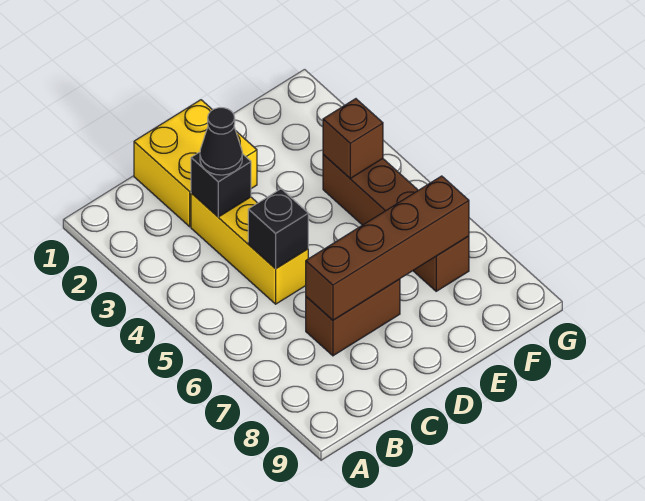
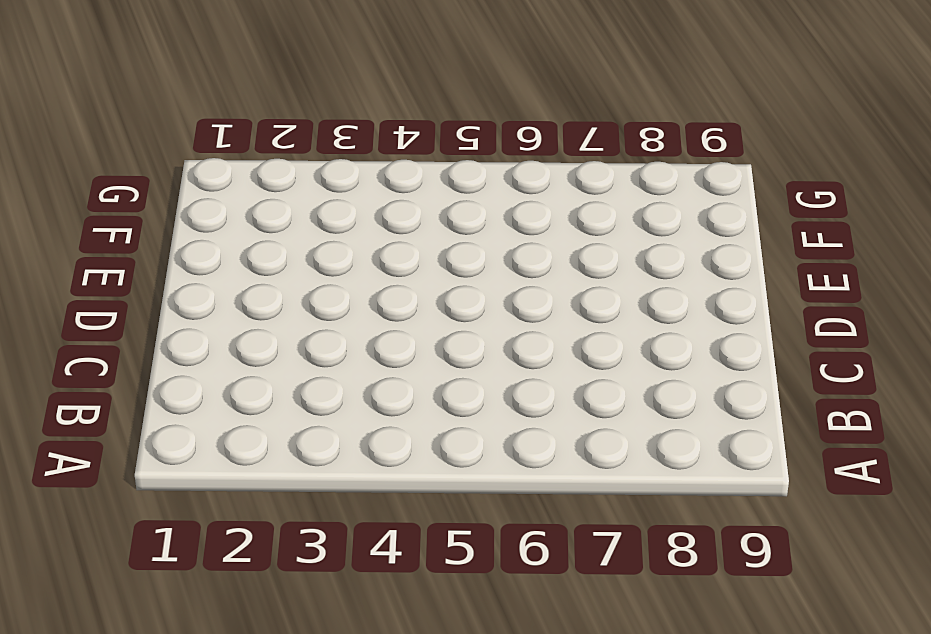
none -> yellow brick C1:D2 level 1
none -> yellow brick C3:C5 level 1

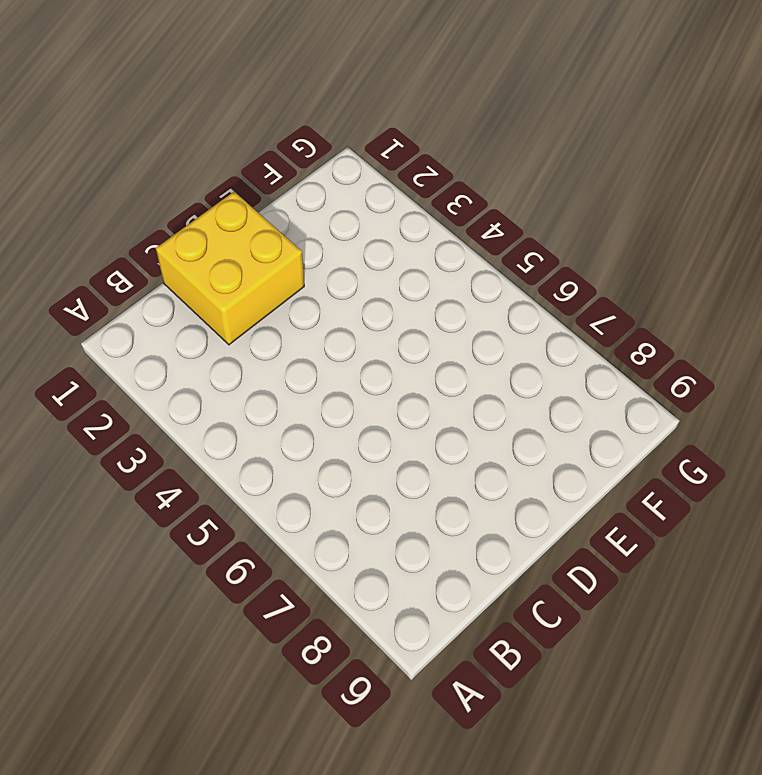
none -> yellow brick C3:C5 level 1
none -> brown brick C7:D7 level 1

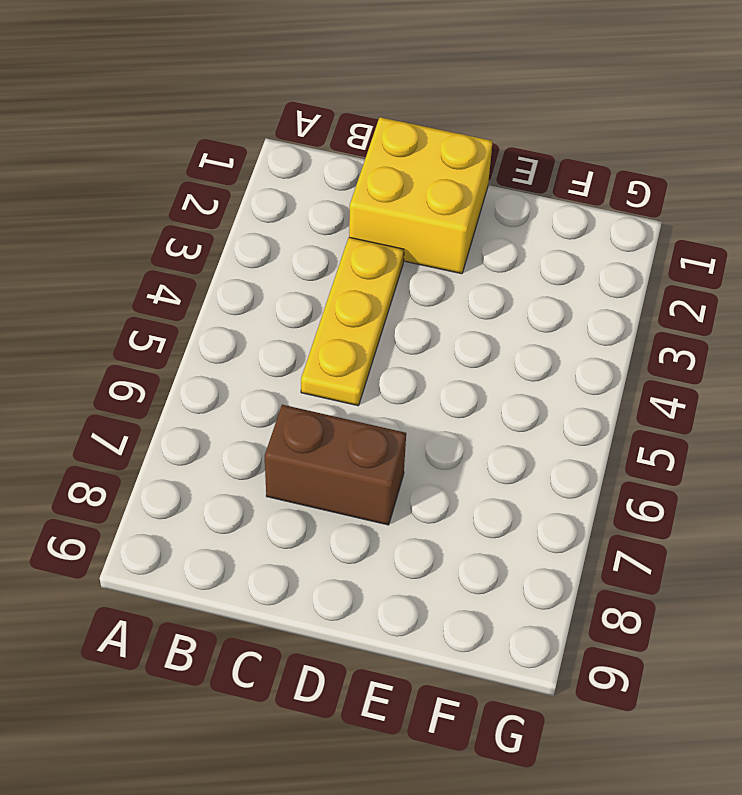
yellow plate C3:C5 level 1 -> yellow brick C3:C5 level 1
none -> brown brick F4:F7 level 1
none -> black brick C3 level 2

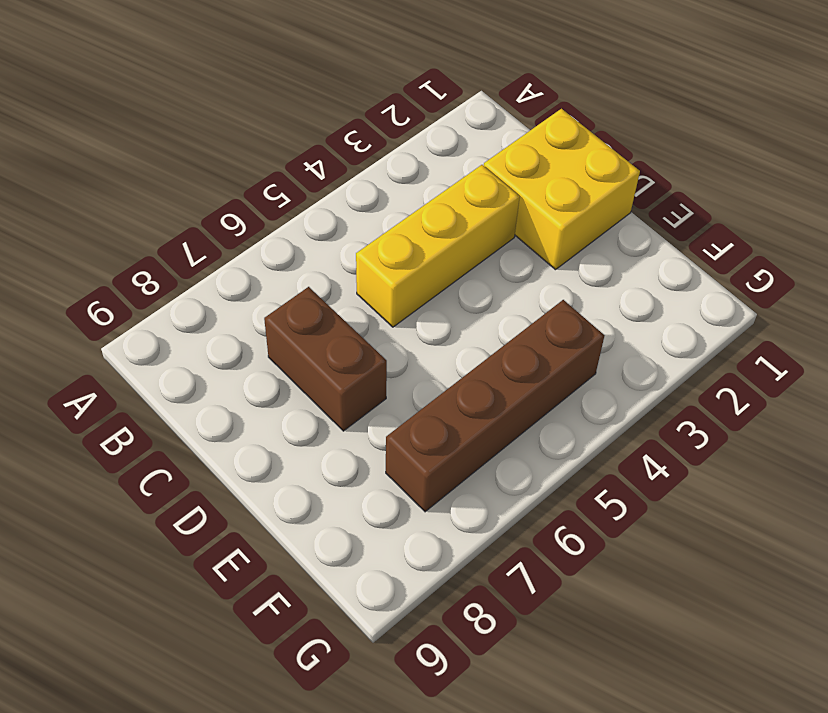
none -> black brick C3 level 2
none -> black brick C5 level 2

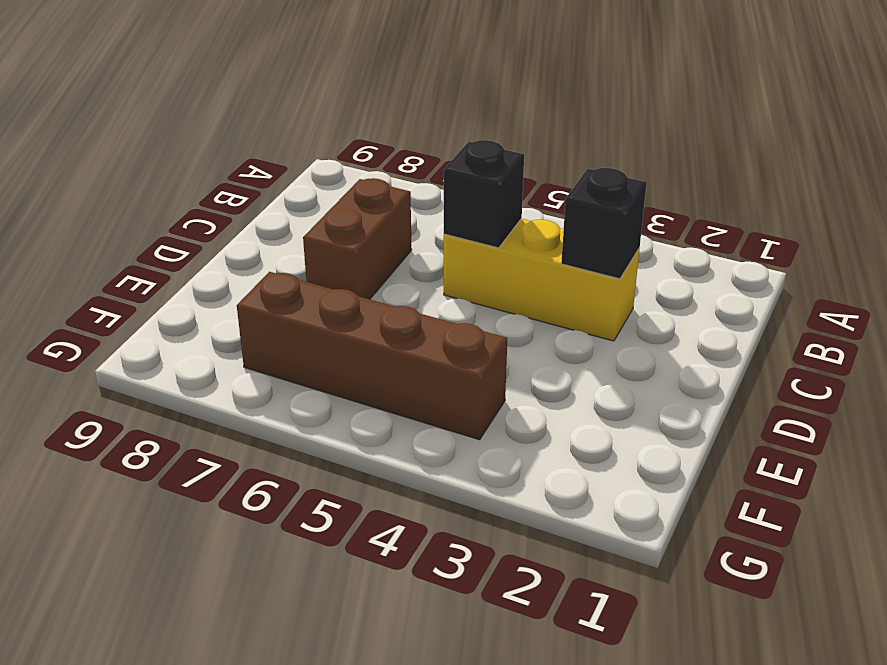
none -> yellow brick C1:D2 level 1
none -> brown brick C7:F7 level 2

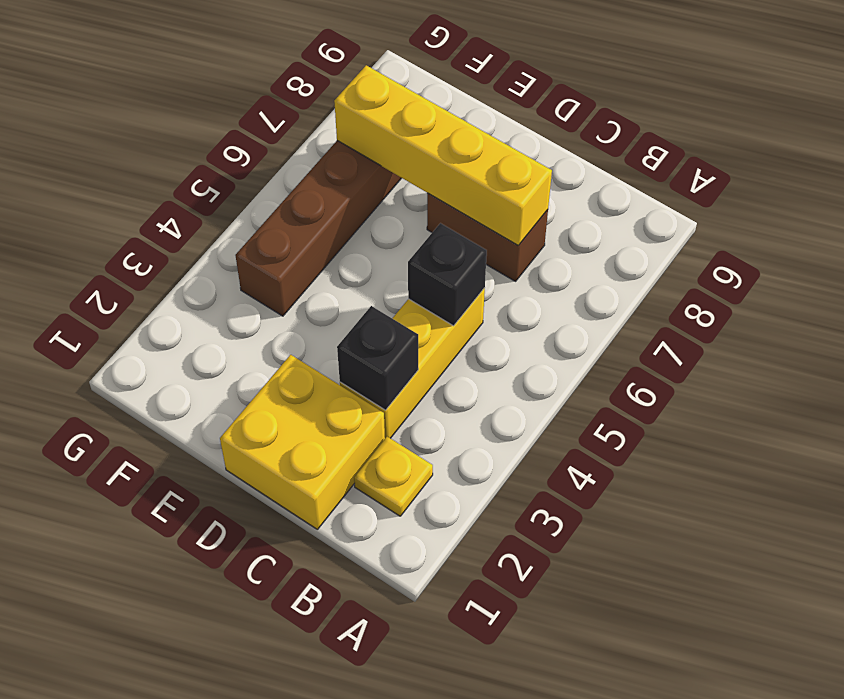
yellow plate B2 level 1 -> none
yellow brick C7:F7 level 2 -> brown brick C7:F7 level 2
none -> brown brick F4 level 2
none -> black cone C3 level 3

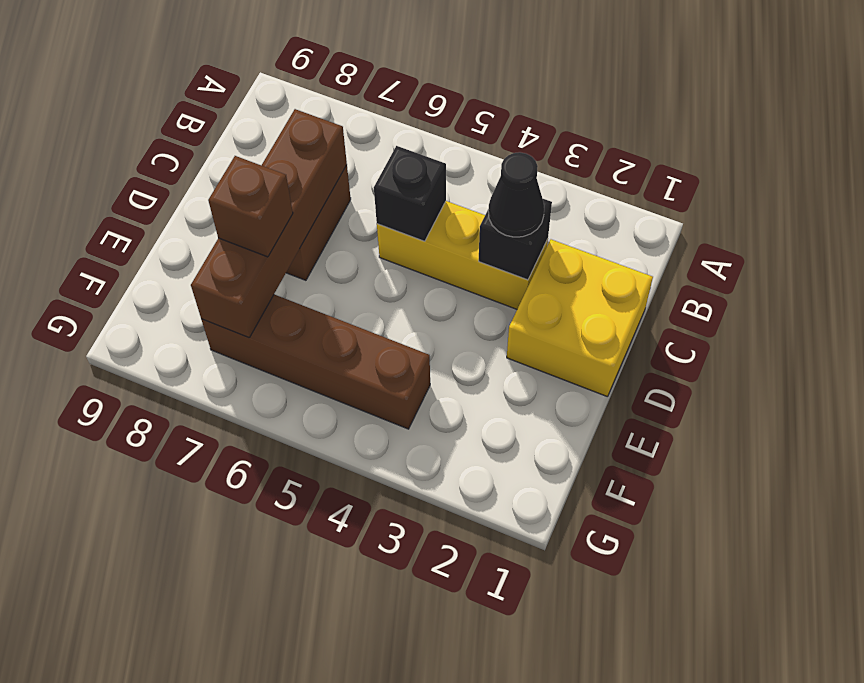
brown brick E7 level 3 -> brown brick F4 level 2

